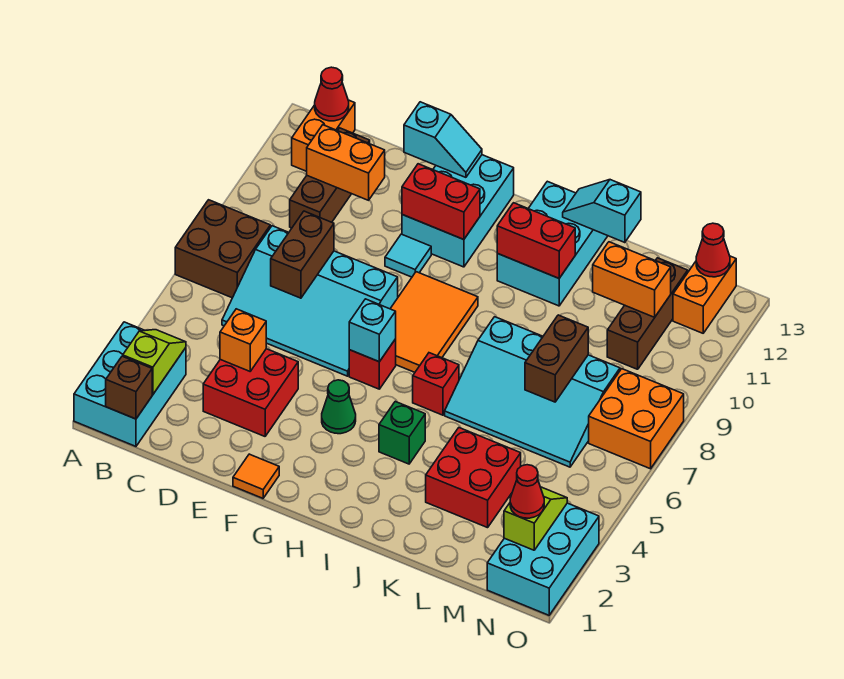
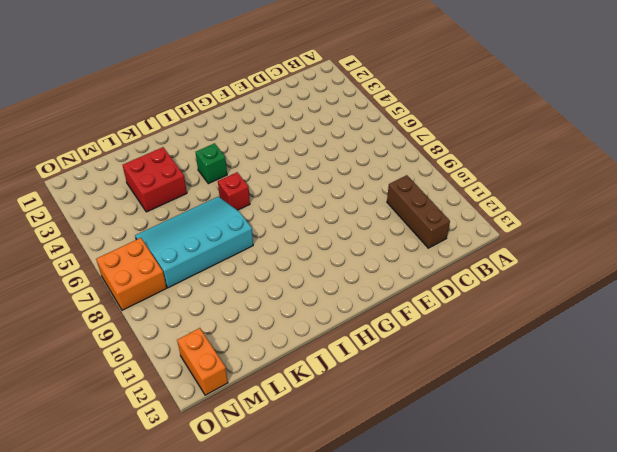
none -> cyan brick A1:B3 level 1
none -> brown brick A7:B8 level 1
none -> orange brick B12:B13 level 1
none -> cyan slope C6:F8 level 1 top 8

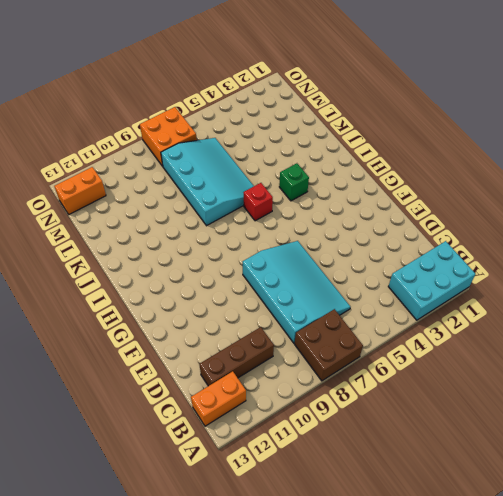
none -> red brick D3:E4 level 1
none -> orange tile F1 level 1
none -> cyan tile F10 level 1
none -> cyan brick F11:G13 level 1

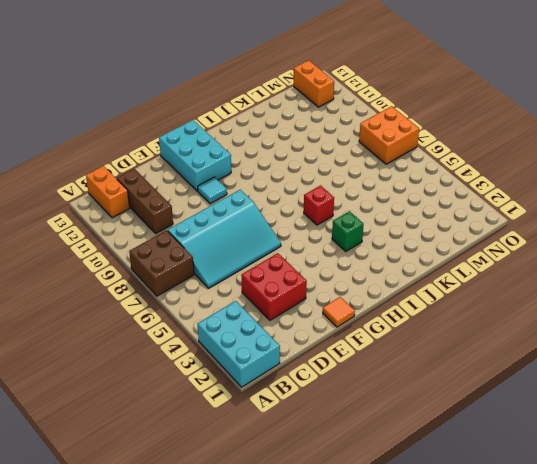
none -> green cone G4 level 1
none -> red brick G6 level 1
none -> orange tile G7:H9 level 1
none -> cyan brick I11:J13 level 1

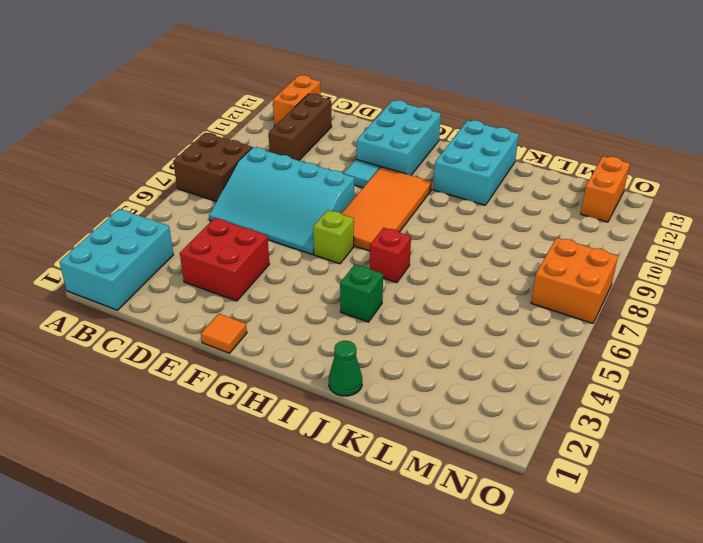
lime brick G6 level 1 -> red brick G6 level 1
orange tile G7:H10 level 1 -> orange tile G7:H9 level 1
green cone J1 level 1 -> green cone G4 level 1
none -> cyan slope J6:M8 level 1 top 8
none -> red brick K3:L4 level 1
none -> brown brick M10:M12 level 1
none -> cyan brick N1:O3 level 1

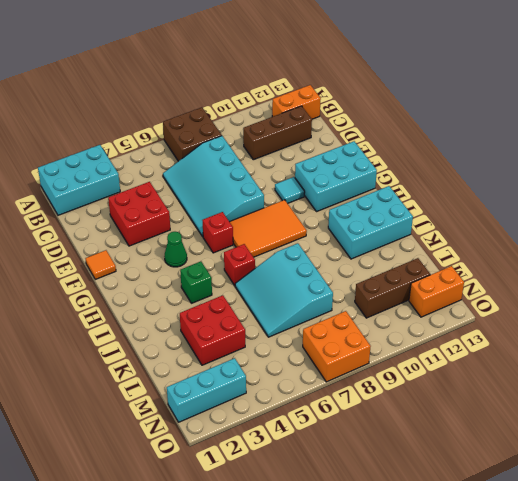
cyan slope J6:L8 level 1 top 8 -> cyan slope J6:M8 level 1 top 8
cyan brick N1:N3 level 1 -> cyan brick N1:O3 level 1
none -> brown brick B1 level 2
none -> lime slope B2:B3 level 2 top 2
none -> red cone B13 level 2
none -> orange brick C11:D11 level 2

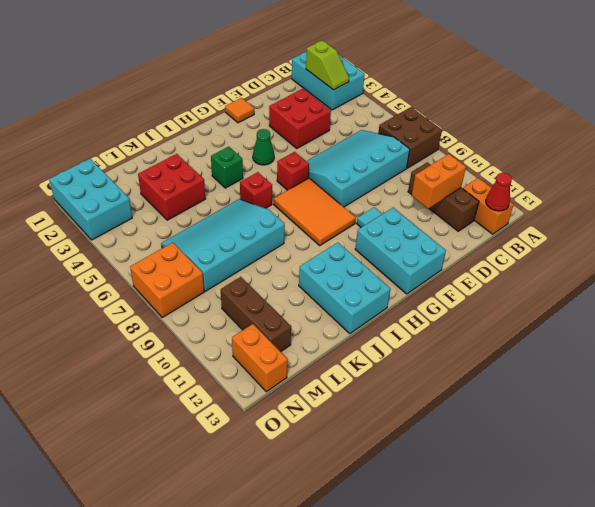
none -> brown brick B1 level 2
none -> orange brick D4 level 2
none -> brown brick D7:D8 level 2
none -> cyan slope E13:F13 level 2 top E

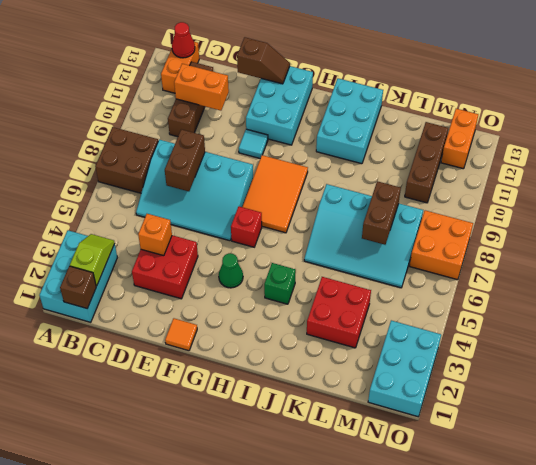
brown slope E13:F13 level 2 top E -> cyan slope E13:F13 level 2 top E
none -> red brick I6 level 1
none -> red brick F11:G11 level 2
none -> cyan brick G6 level 2
none -> red brick I11:J11 level 2

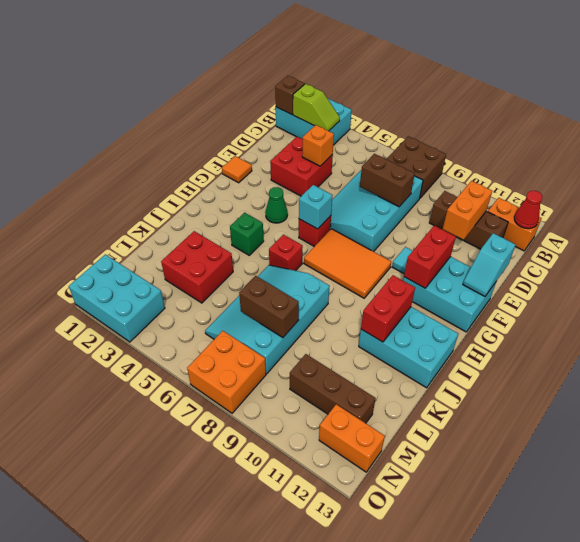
none -> cyan slope J13:K13 level 2 top K
none -> orange brick L11:M11 level 2
none -> lime slope N2:N3 level 2 top 2
none -> red cone N13 level 2

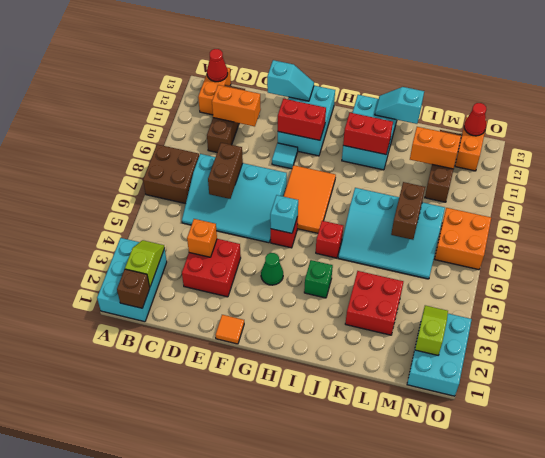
none -> red cone N2 level 3

